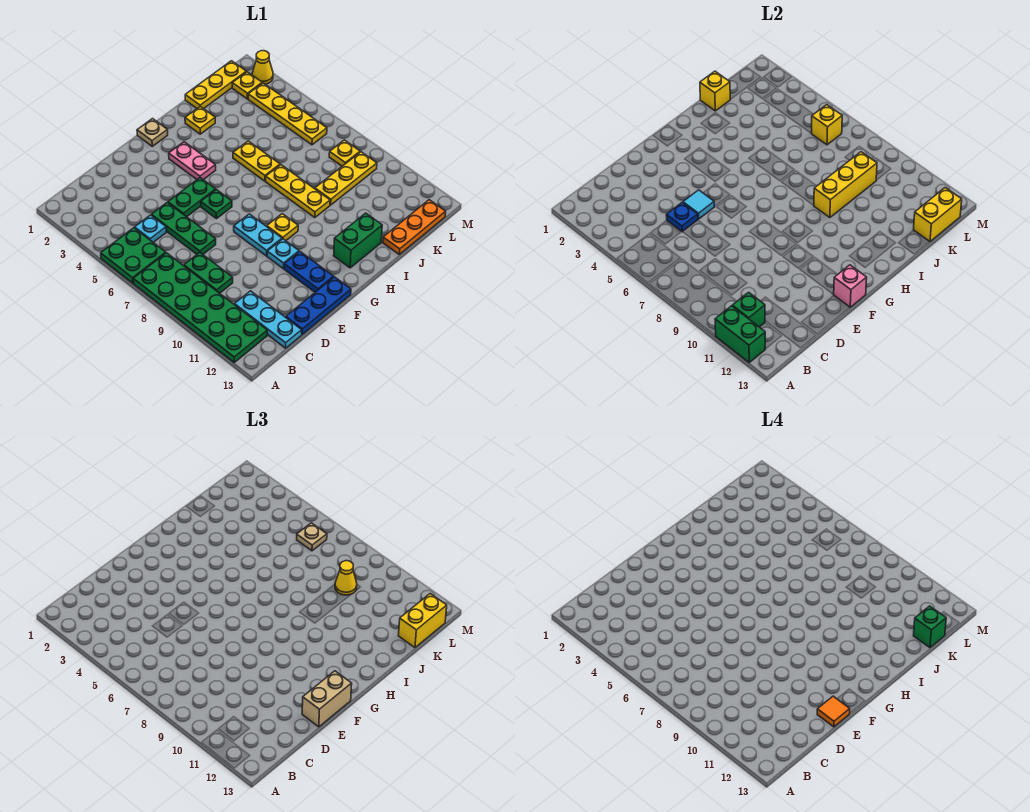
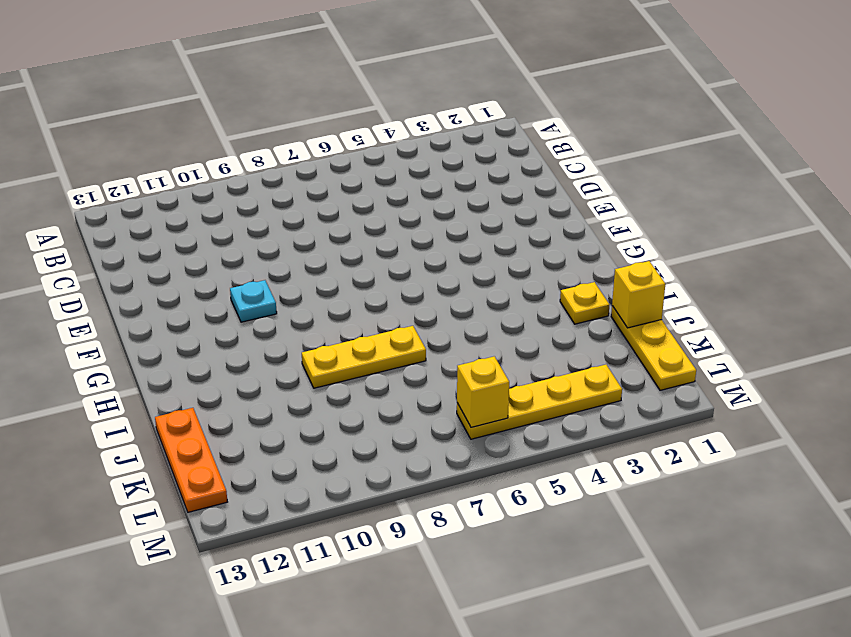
none -> green plate A5:B6 level 1
none -> green plate A7:B12 level 1
none -> cyan plate C5 level 1
none -> green plate C8:C9 level 1

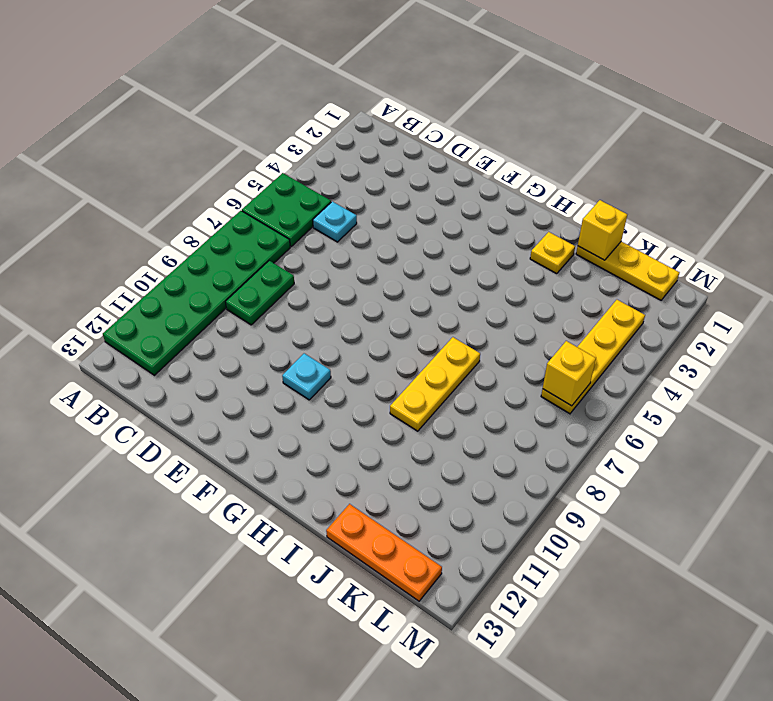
none -> cyan plate C11:C13 level 1
none -> green plate D5:D7 level 1
none -> blue plate D13:F13 level 1
none -> green plate E5:F5 level 1

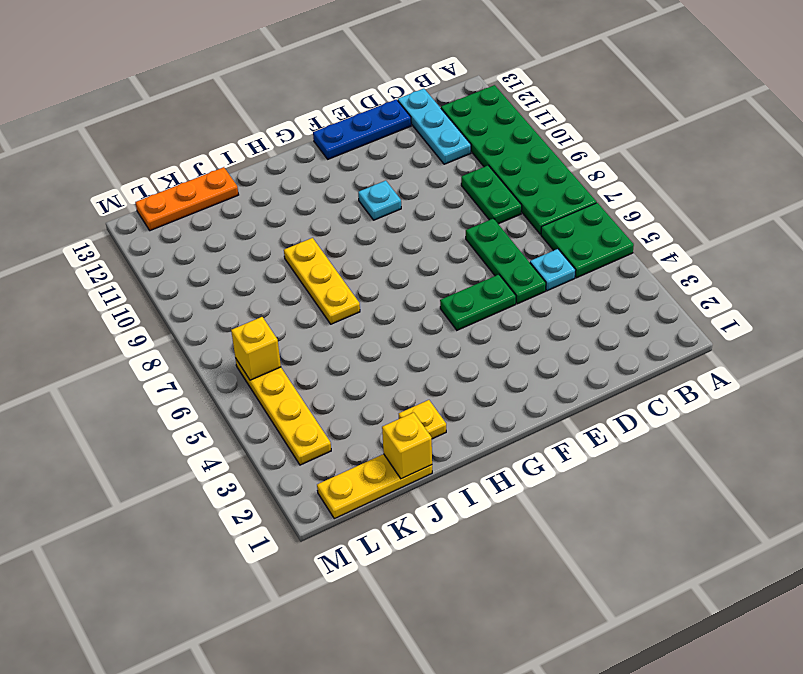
none -> green plate F6 level 1
none -> cyan plate F8:F9 level 1
none -> blue plate F11:F12 level 1
none -> tan plate G1 level 1

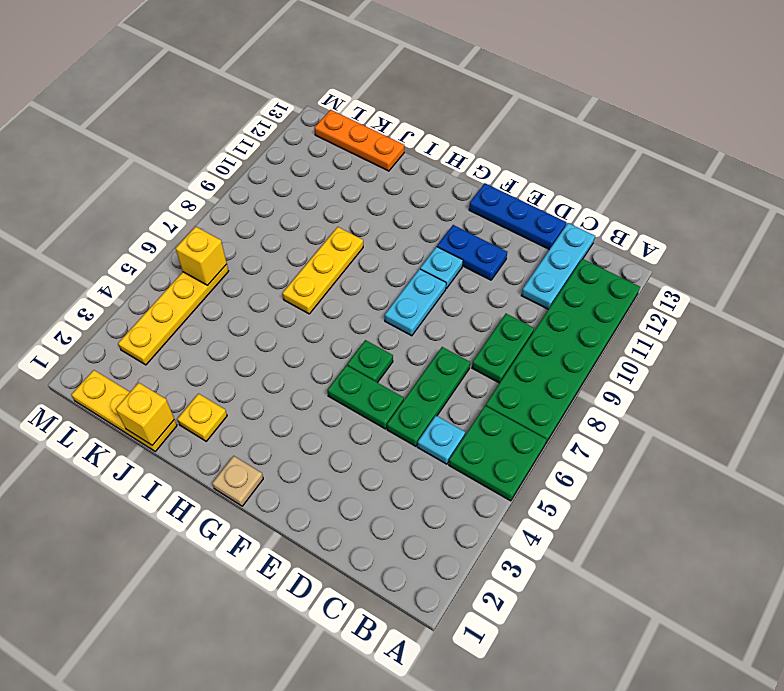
blue plate E11:F11 level 1 -> blue plate F11:F12 level 1
none -> pink plate G3:G4 level 1
none -> yellow plate G9 level 1
none -> green brick H12:I12 level 1
none -> yellow plate I5:I6 level 1

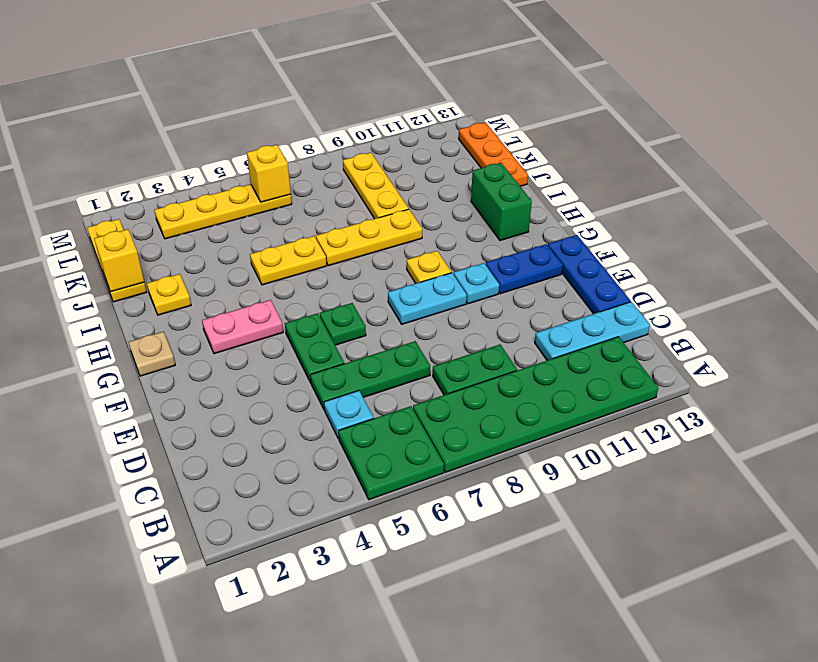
none -> yellow plate L2 level 1
none -> yellow plate L8 level 1
none -> yellow cone M2 level 1
none -> green brick A11:A12 level 2

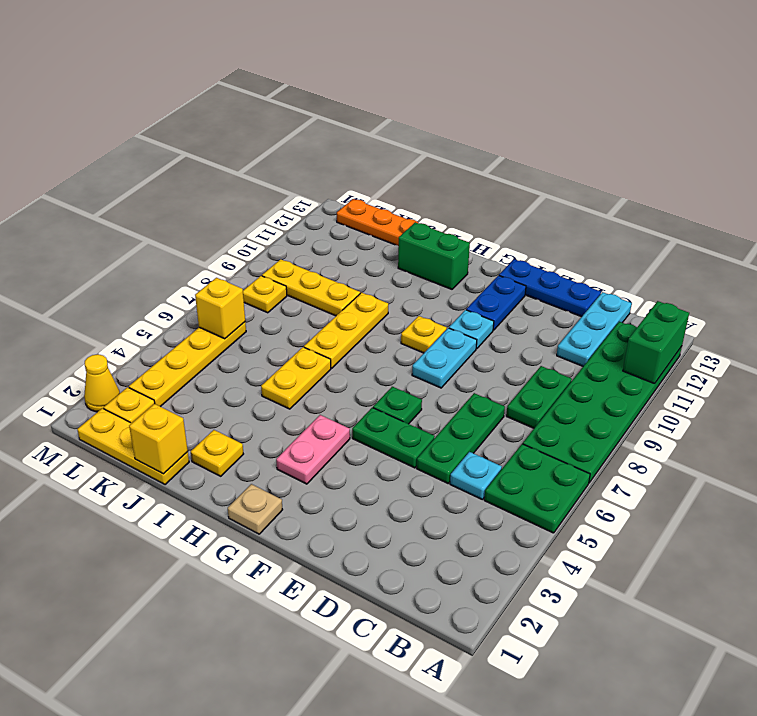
none -> green brick B11 level 2
none -> blue plate D5 level 2
none -> cyan tile E5 level 2
none -> pink brick F13 level 2

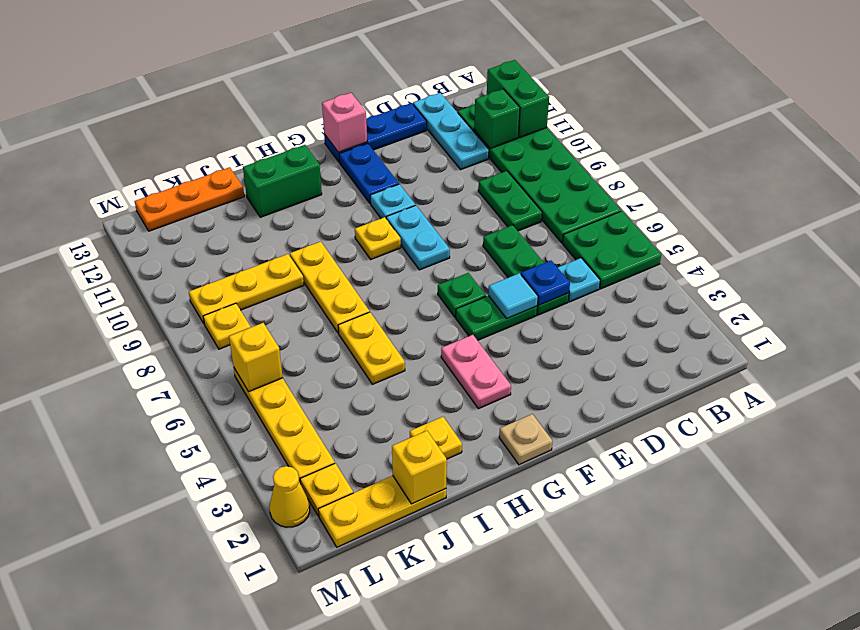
none -> yellow brick I9:K9 level 2
none -> yellow brick K13:L13 level 2
none -> tan brick E13:F13 level 3
none -> yellow cone K9 level 3

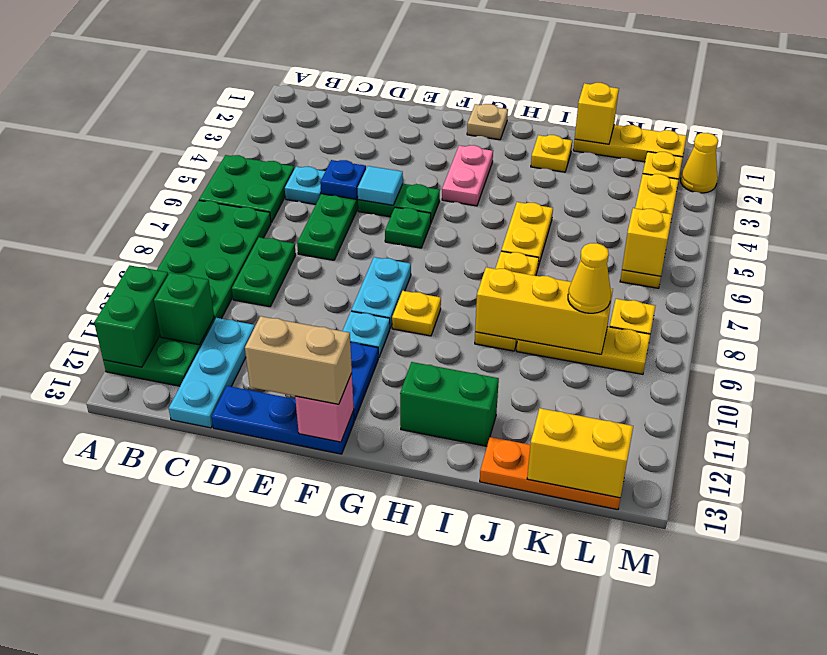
none -> yellow brick K13:L13 level 3
none -> tan plate L6 level 3
none -> orange tile E13 level 4
none -> green brick K13 level 4

